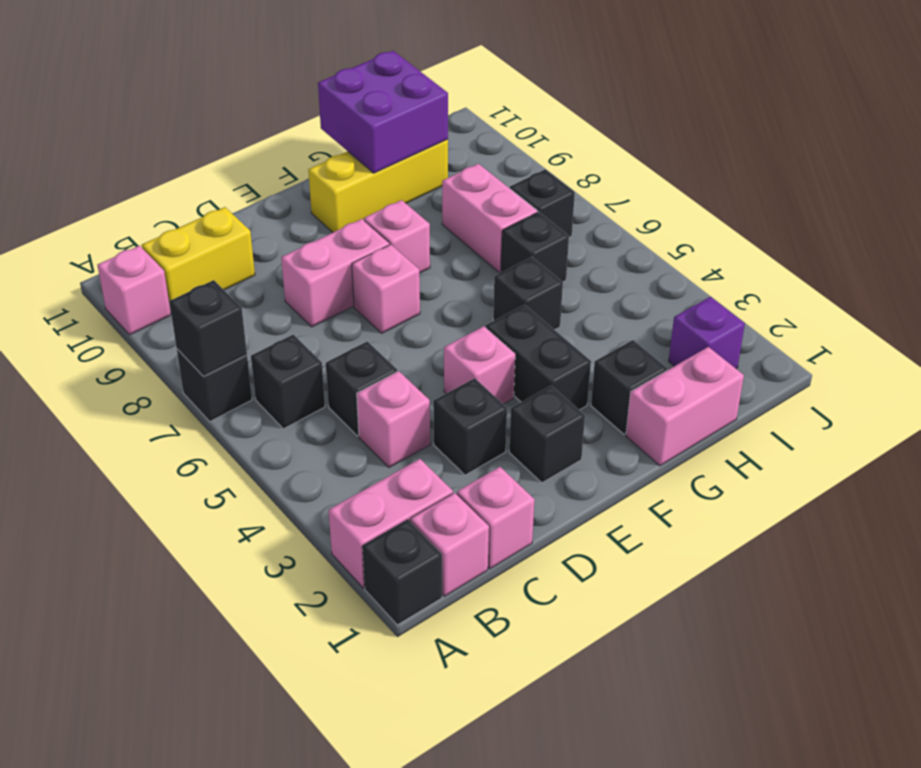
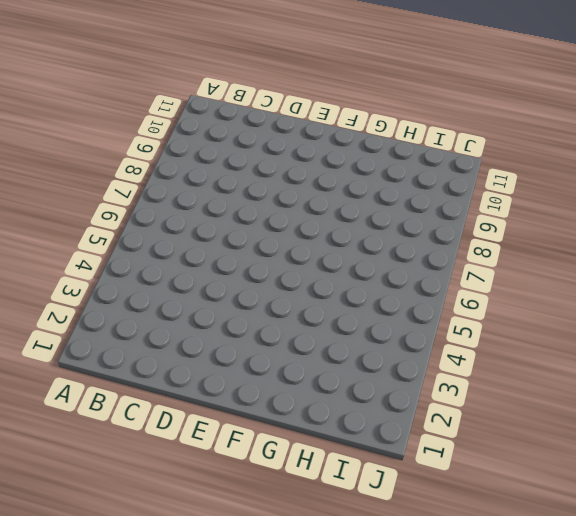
none -> black brick A1 level 1
none -> pink brick A2:B2 level 1
none -> black brick A7 level 1

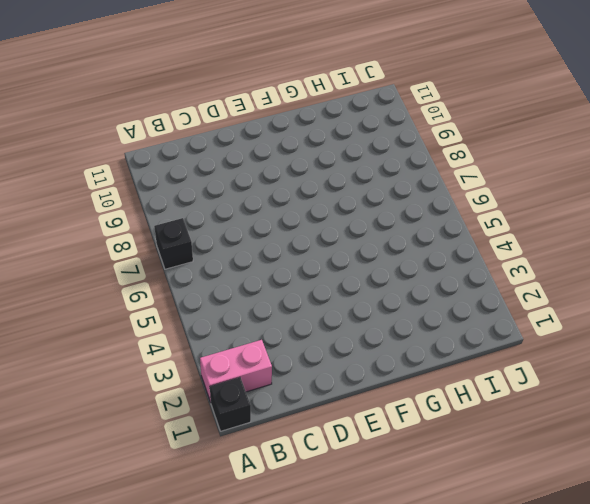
none -> pink brick A10 level 1
none -> pink brick B1 level 1
none -> black brick B6 level 1

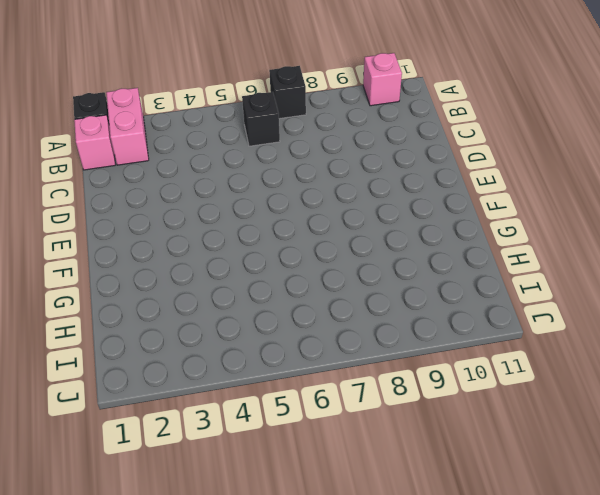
none -> yellow brick B10:C10 level 1
none -> pink brick C1 level 1
none -> pink brick C4 level 1

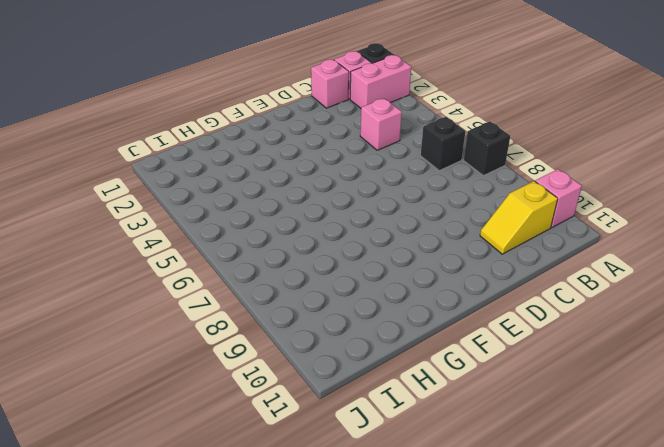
yellow slope B10:C10 level 1 top B -> yellow brick B10:C10 level 1
none -> black brick C5 level 1
none -> black brick D3 level 1
none -> pink brick D8:E8 level 1

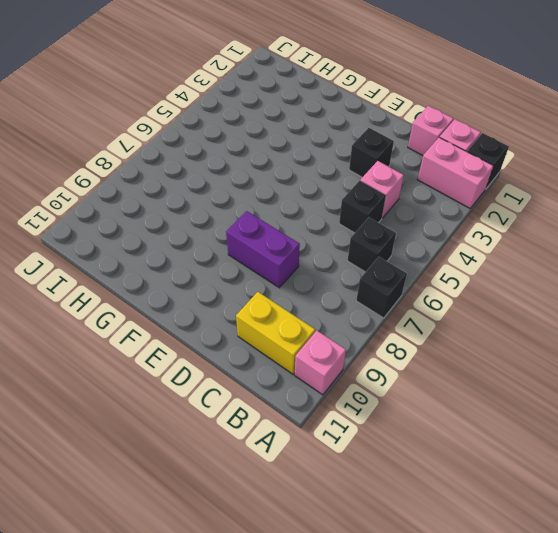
purple brick D8:E8 level 1 -> pink brick D8:E8 level 1
none -> black brick E2 level 1
none -> pink brick E4 level 1
none -> pink brick E7 level 1

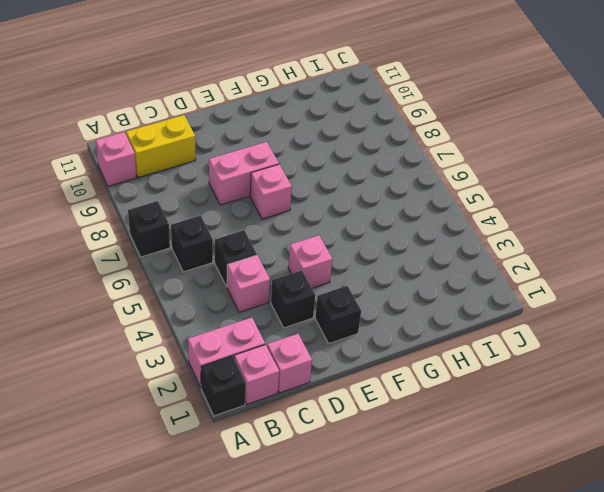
none -> black brick F3:F4 level 1
none -> pink brick F8 level 1
none -> yellow brick F10:H10 level 1

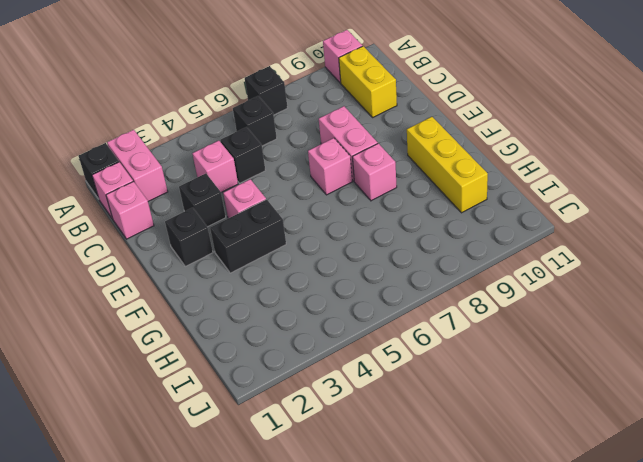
none -> pink brick G1:H1 level 1
none -> black brick G2 level 1
none -> black brick G5 level 1

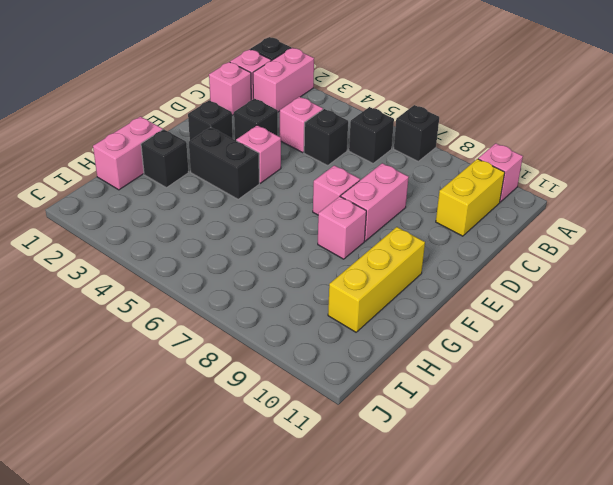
none -> black brick G5 level 1
none -> black brick H6 level 1
none -> pink brick H7:H8 level 1

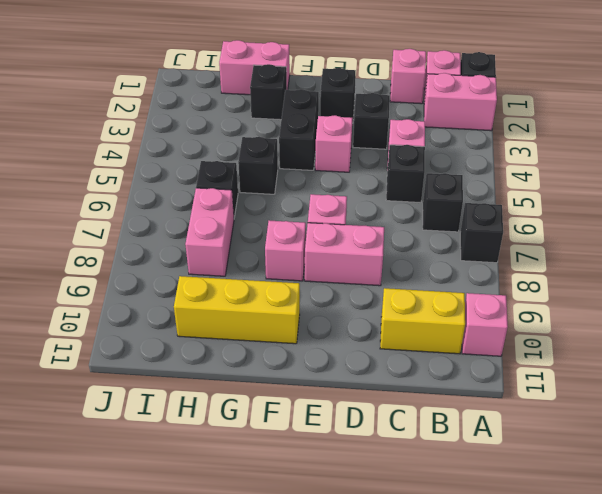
none -> purple brick I2 level 1
none -> black brick I7 level 1
none -> black brick A7 level 2

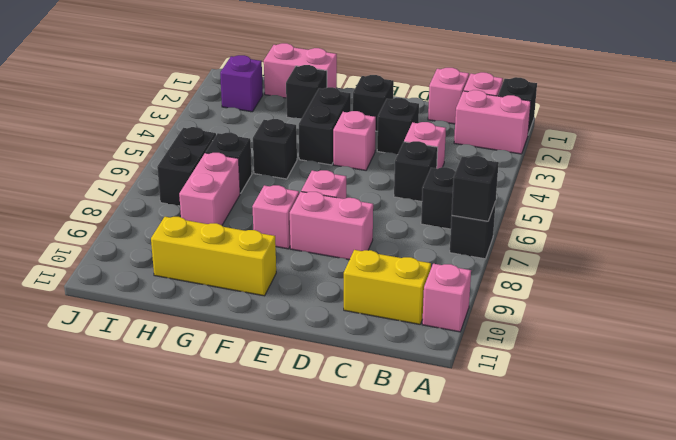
black brick I6:I7 level 1 -> black brick I7 level 1
none -> purple brick G10:H11 level 2

